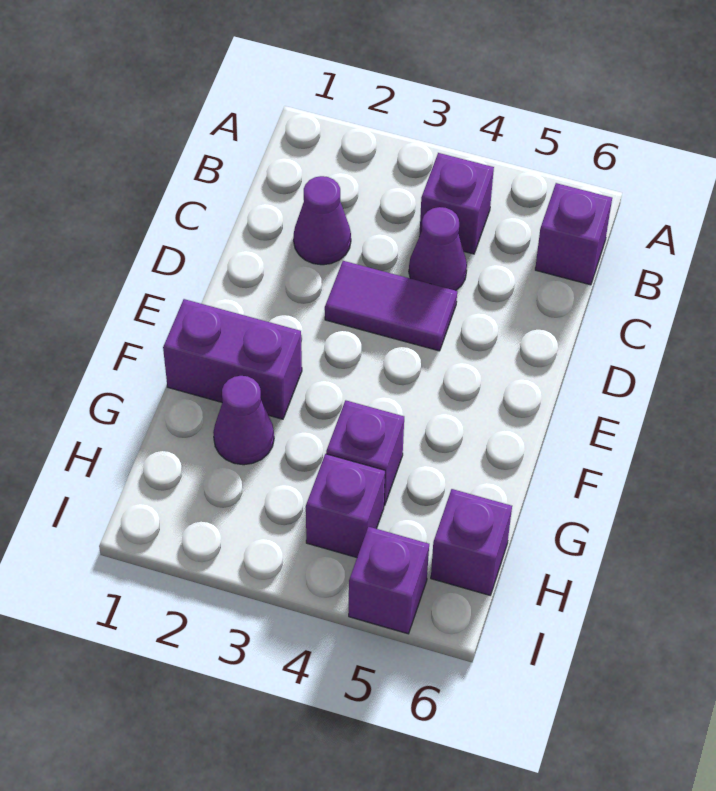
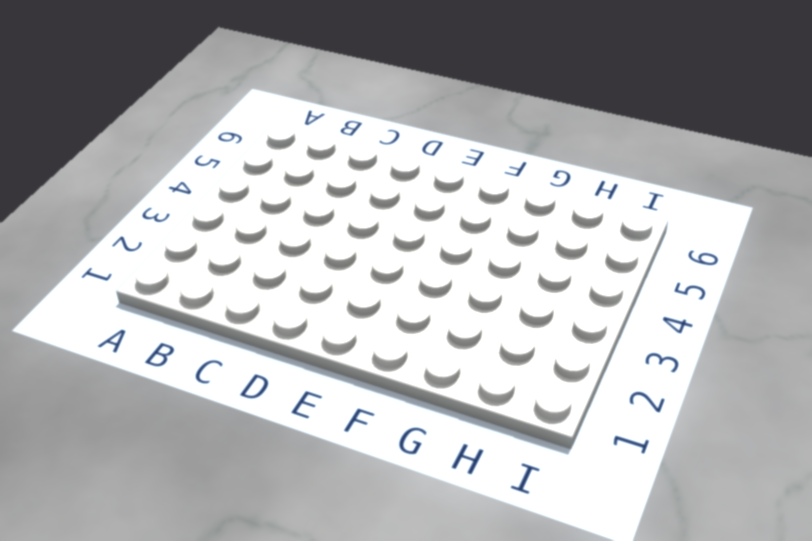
none -> purple brick B4 level 1
none -> purple brick B6 level 1

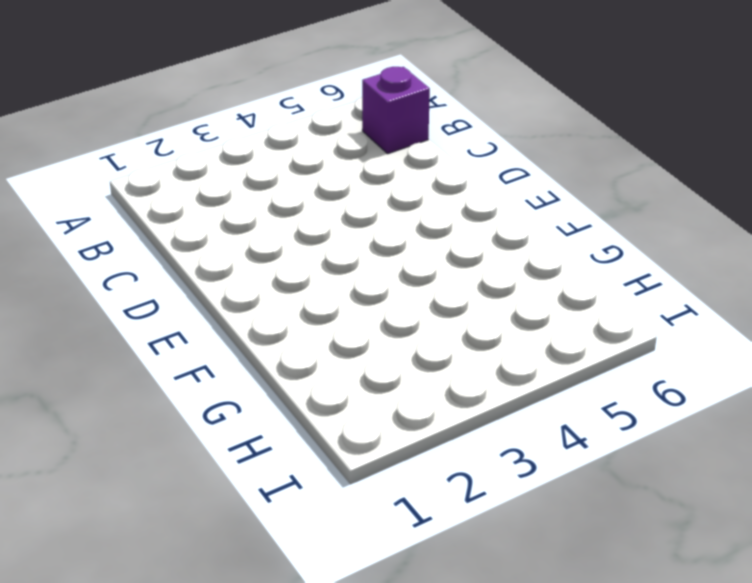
none -> purple brick B4 level 1
none -> purple cone C2 level 1

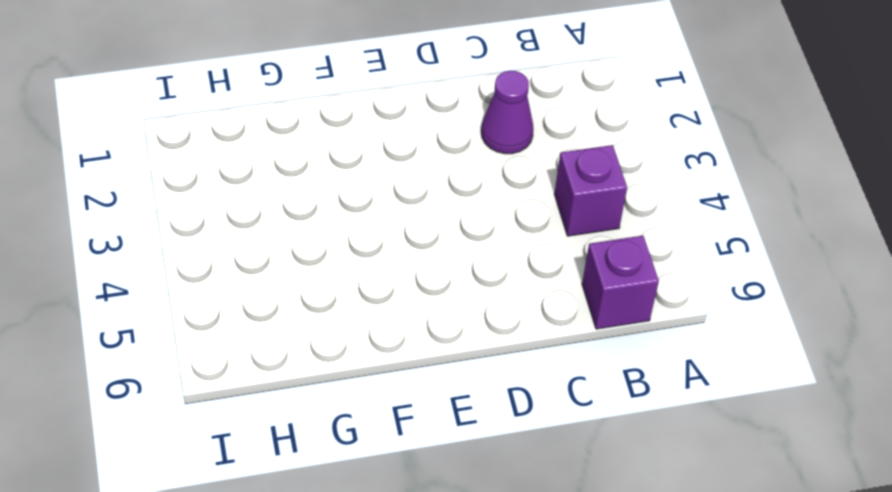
none -> purple cone C4 level 1
none -> purple tile D3:D4 level 1

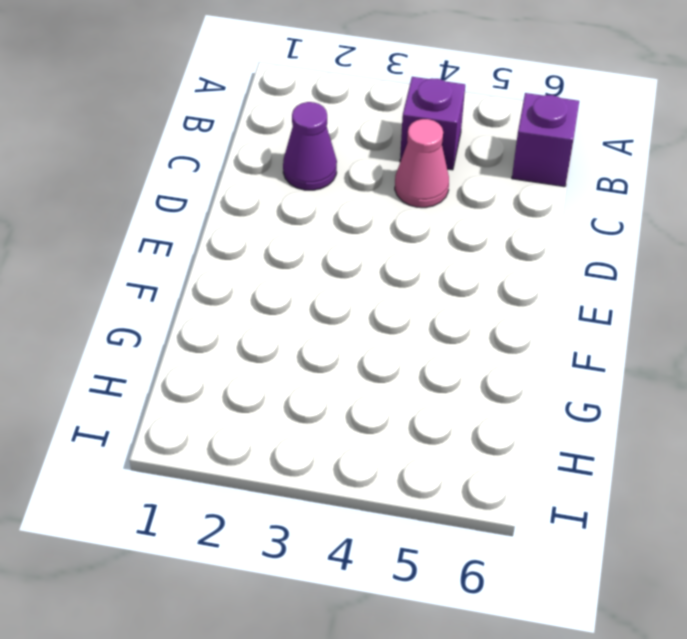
pink cone C4 level 1 -> purple cone C4 level 1
none -> purple tile D3:D4 level 1
none -> purple brick F1:F2 level 1

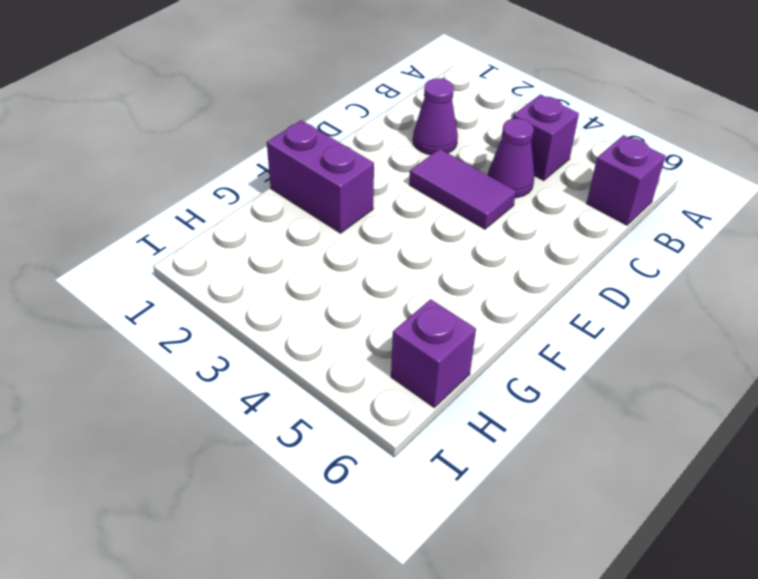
none -> purple cone G2 level 1
none -> purple brick G4 level 1

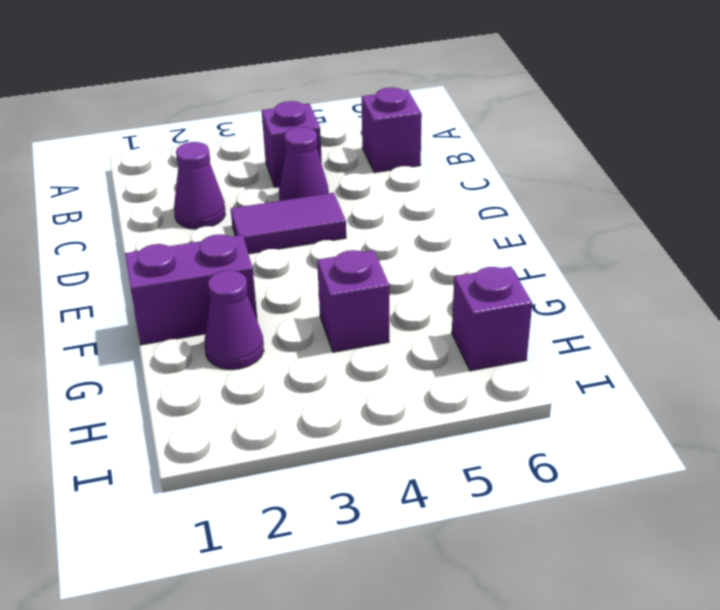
none -> purple brick H4 level 1
none -> purple brick I5 level 1

